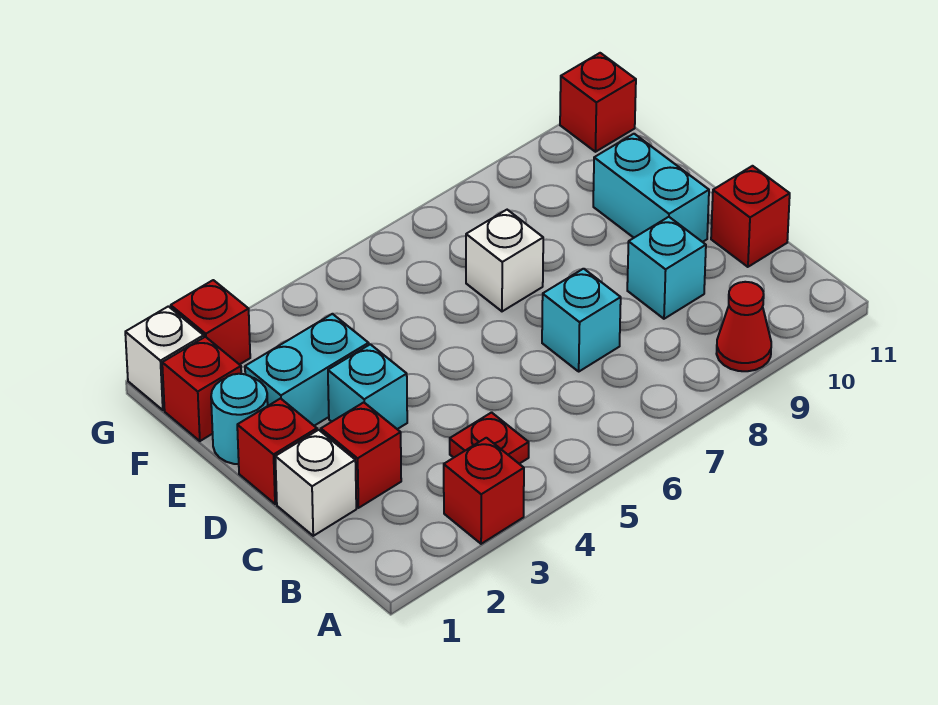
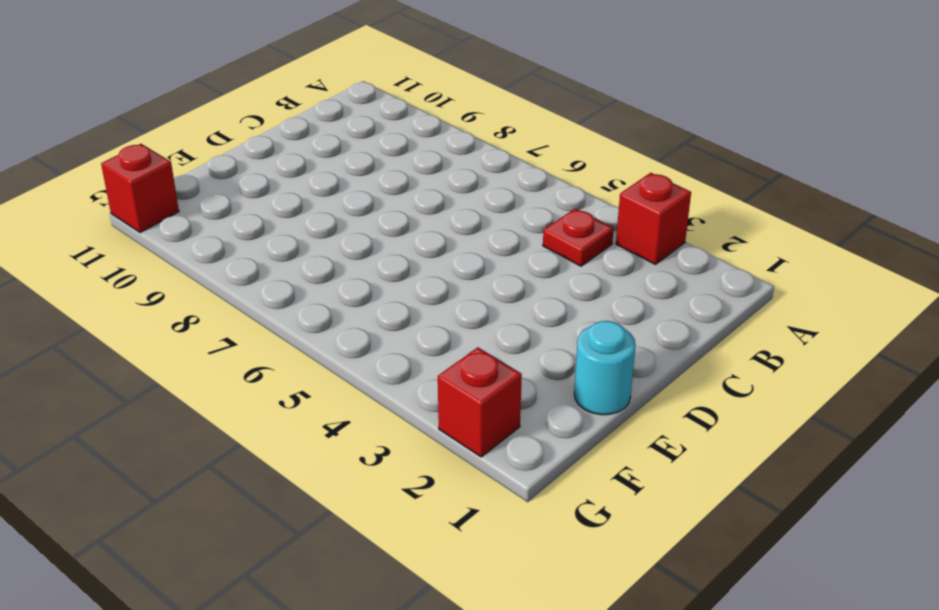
none -> red cone A9 level 1
none -> white brick C1 level 1
none -> red brick C2 level 1

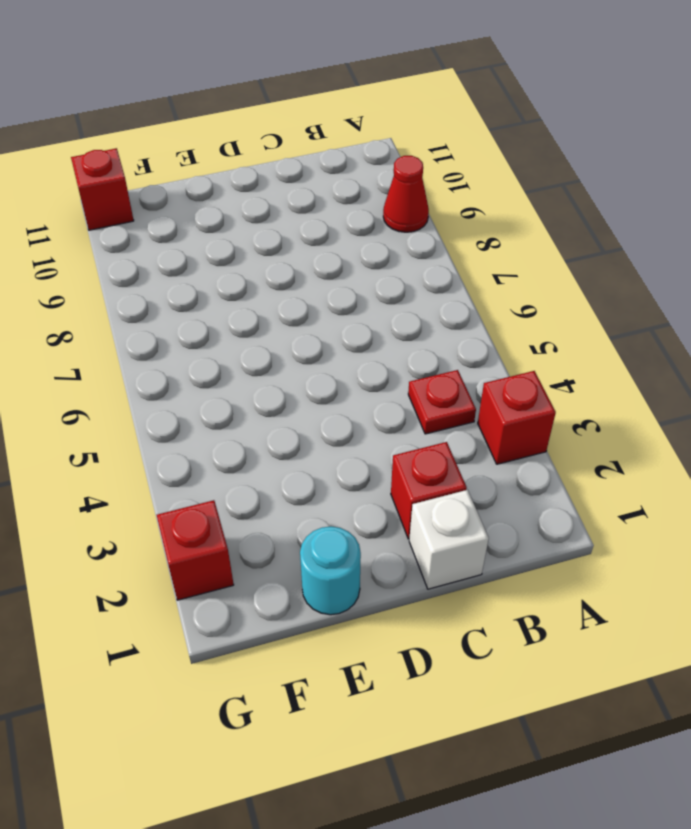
none -> cyan brick C7 level 1
none -> cyan brick C9 level 1
none -> red brick C11 level 1

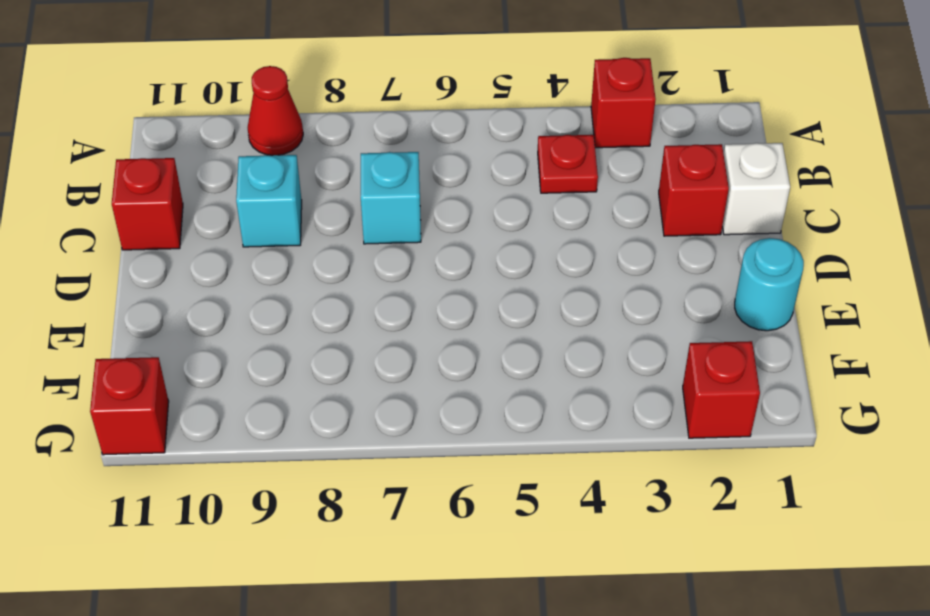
none -> red brick D1 level 1
none -> cyan brick D3 level 1
none -> cyan brick D10:E10 level 1

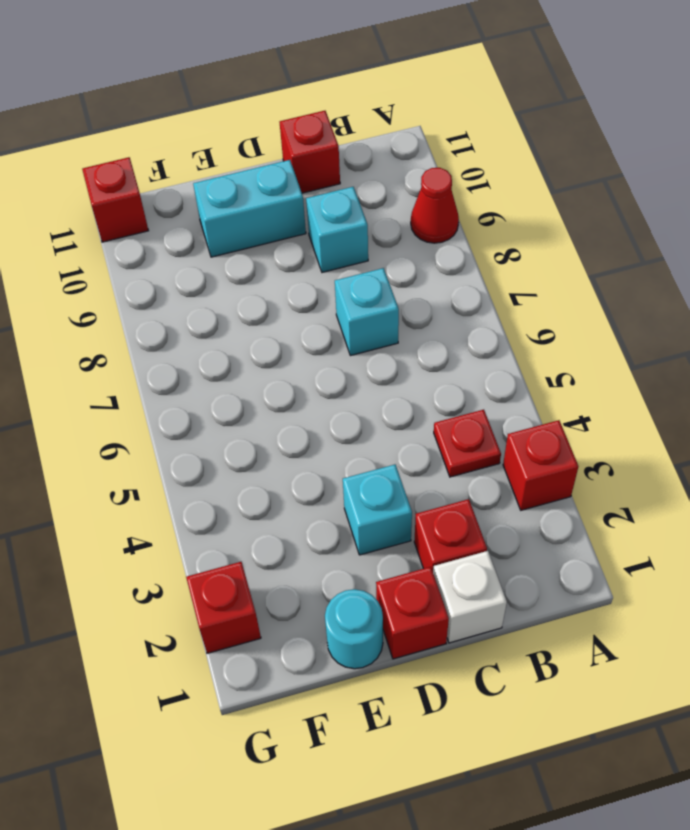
none -> cyan brick E2:E3 level 1
none -> white brick E7 level 1
none -> red brick F1 level 1

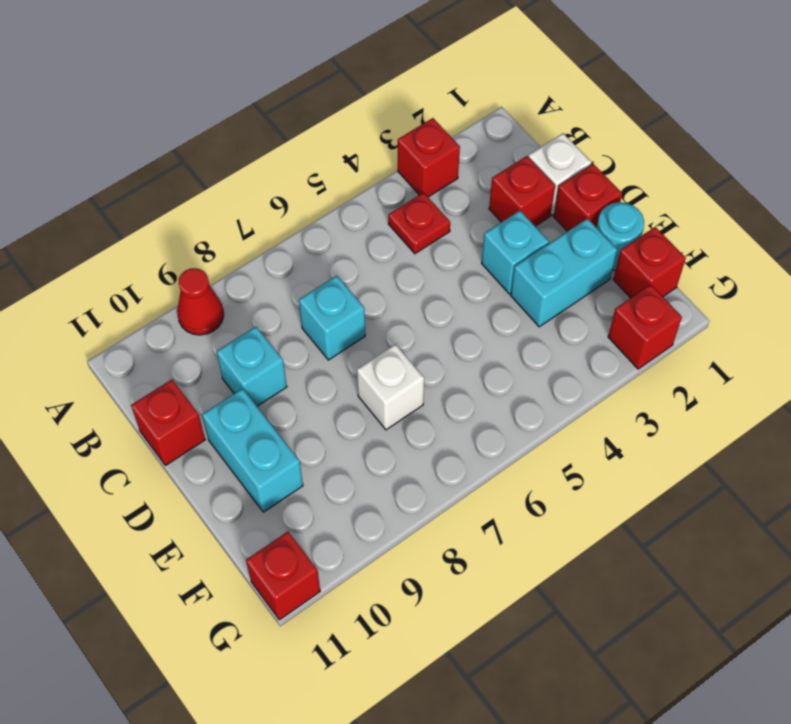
none -> white brick G1 level 1

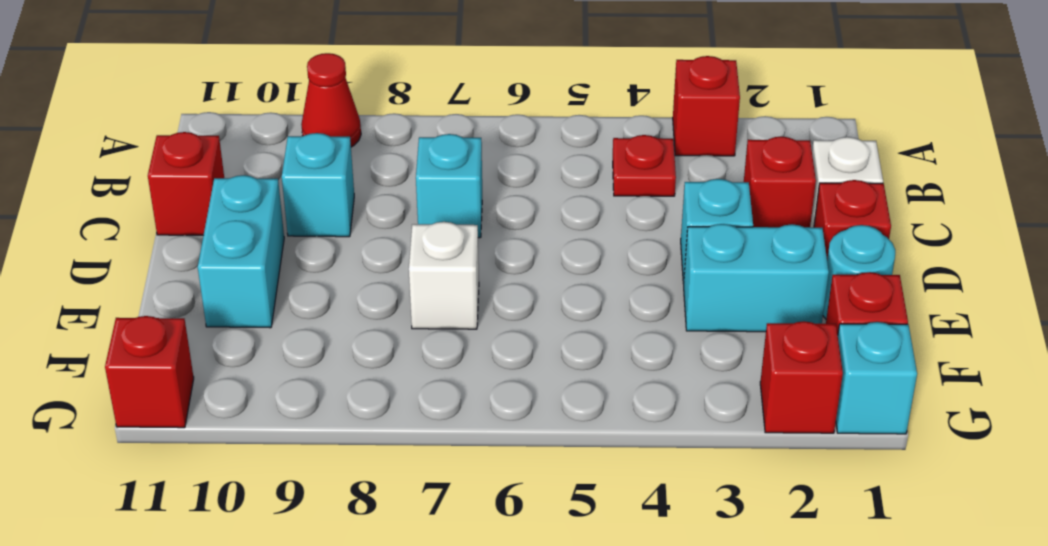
cyan brick G1 level 1 -> white brick G1 level 1

